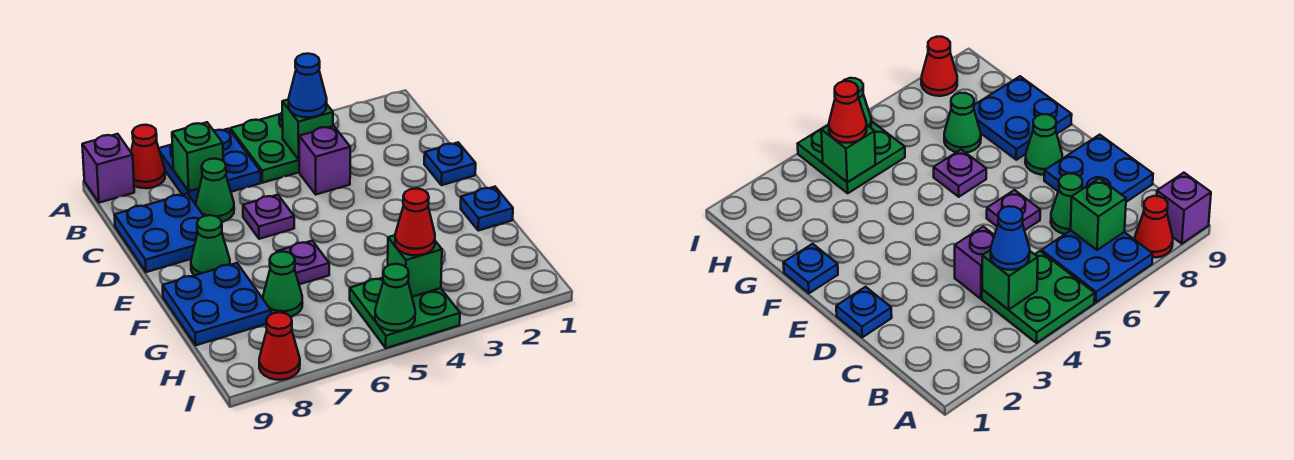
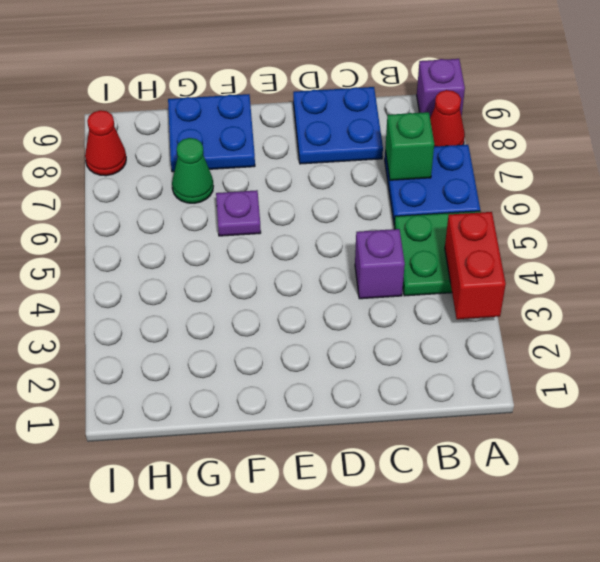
red brick A3:A4 level 2 -> none
none -> green cone C7 level 1
none -> blue plate D1 level 1
none -> purple plate D6 level 1

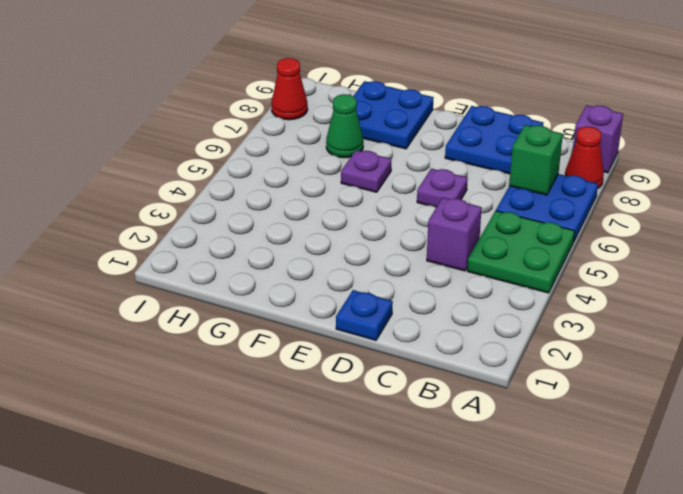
none -> green cone C7 level 1
none -> green cone E8 level 1
none -> blue plate F1 level 1

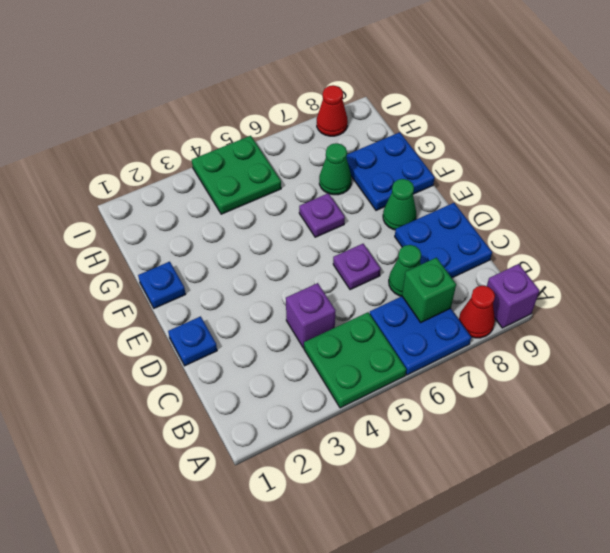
none -> green brick B4 level 2
none -> green brick H4 level 2
none -> green cone I5 level 2

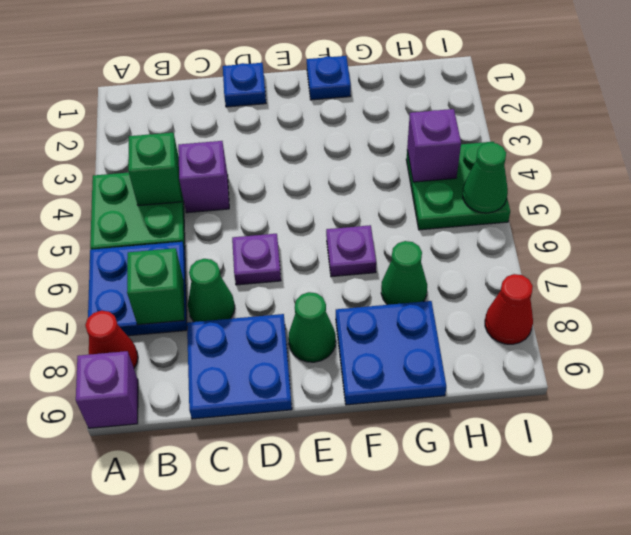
purple brick H4 level 2 -> green brick H4 level 2
none -> blue cone B4 level 3
none -> red cone H4 level 3

